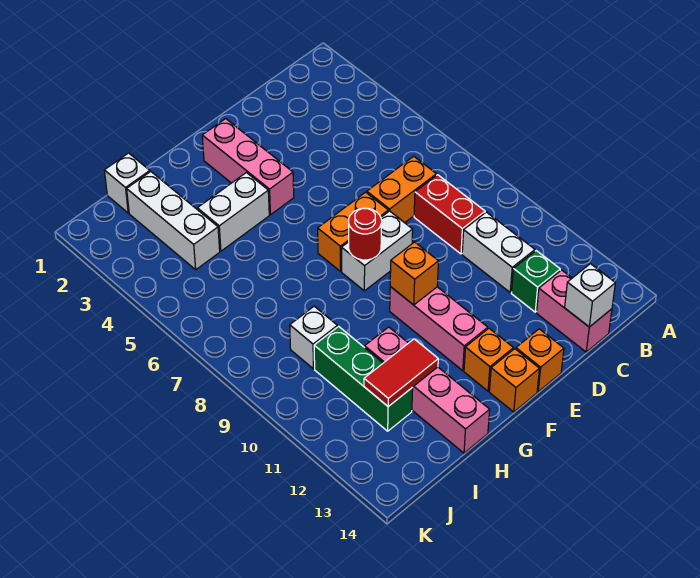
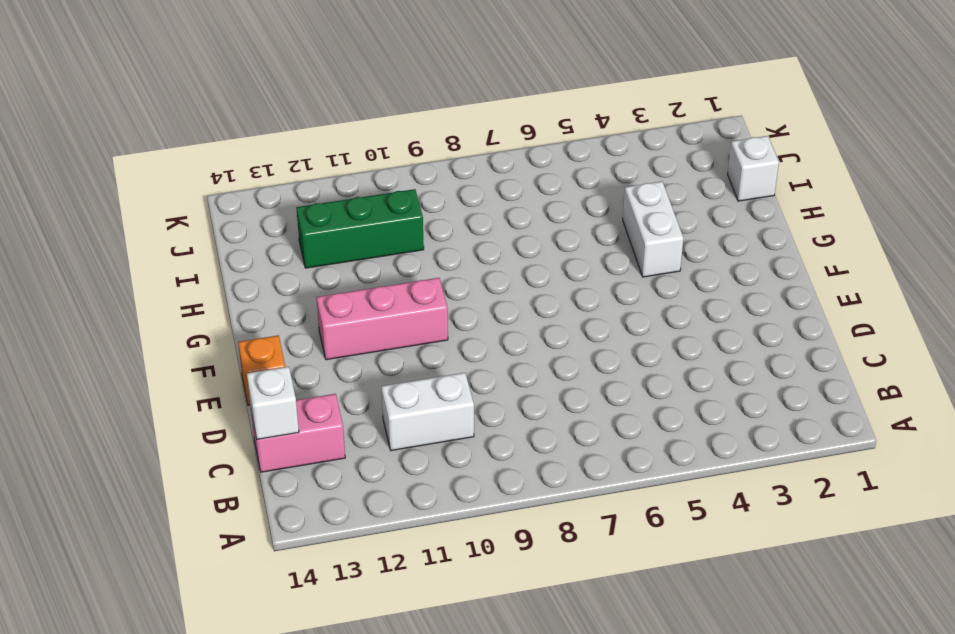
none -> orange brick C7:D7 level 1
none -> red brick C8:C9 level 1
none -> green brick C12 level 1

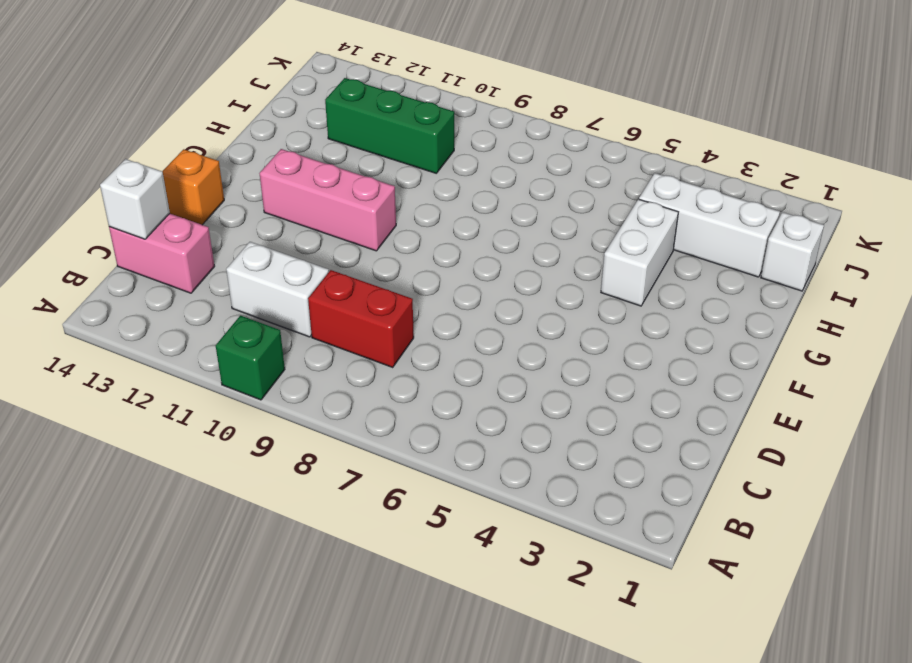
green brick A10 level 1 -> green brick C12 level 1
none -> orange brick C7:D7 level 1
none -> orange brick E7:F7 level 1
none -> white brick E8:F8 level 1

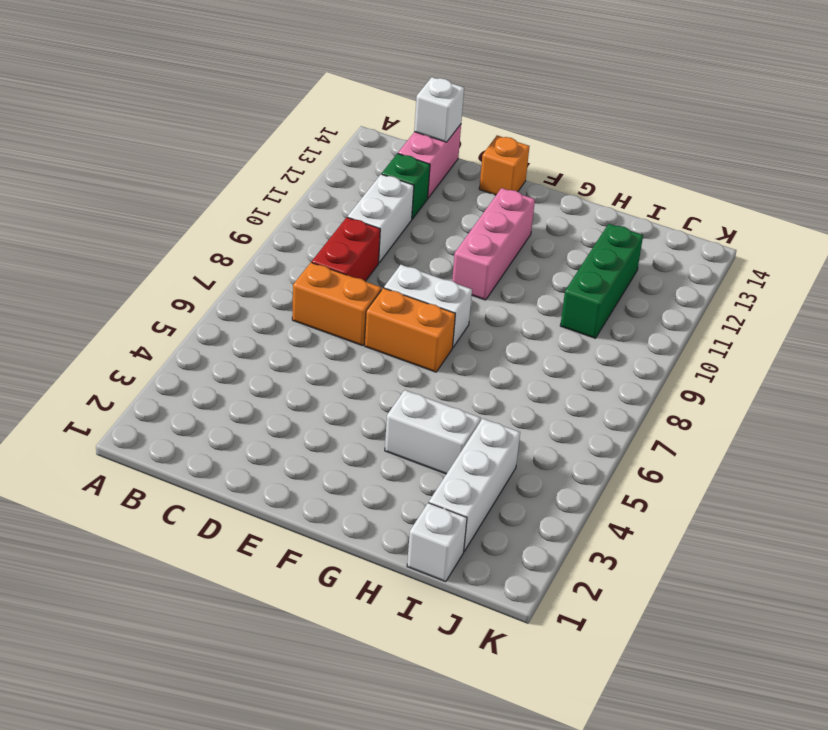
none -> pink brick F2:F4 level 1
none -> orange brick F13 level 1
none -> orange brick F14 level 1

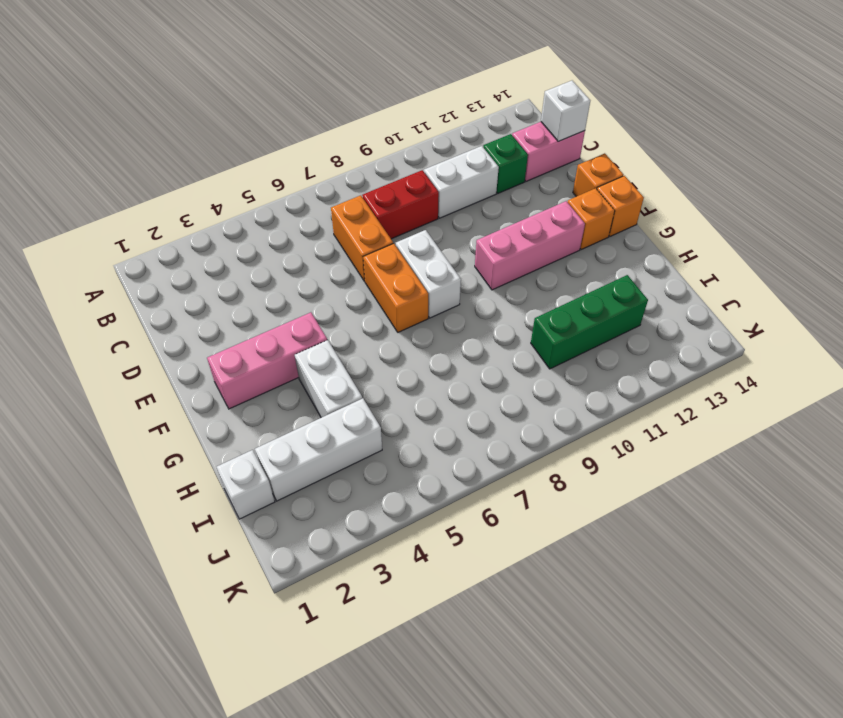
none -> pink brick H11:H14 level 1
none -> white brick I9 level 1
none -> red round brick F8 level 2

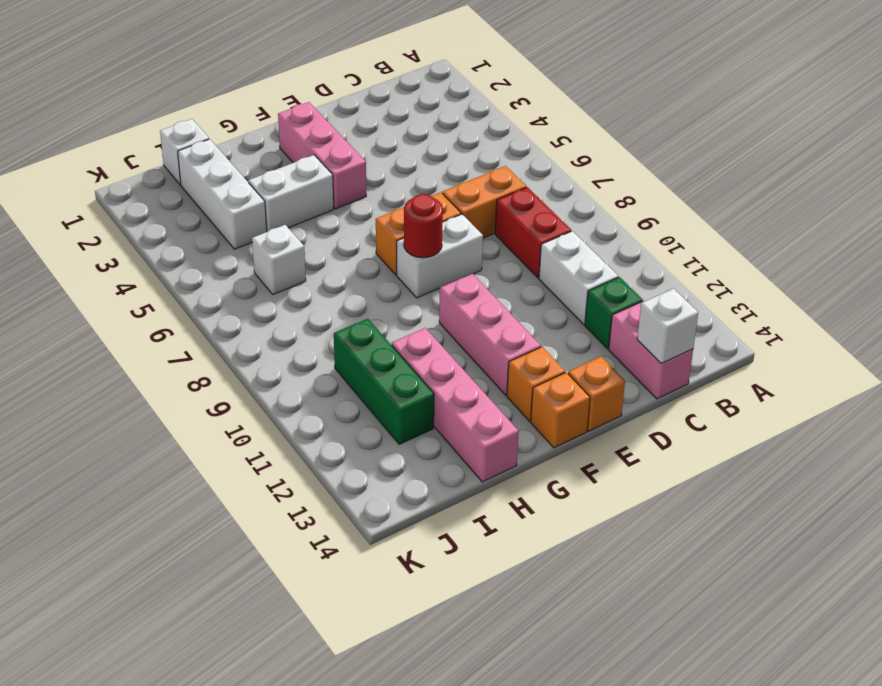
white brick I6 level 1 -> white brick I9 level 1
none -> orange brick F10 level 2
none -> red tile H12:I12 level 2

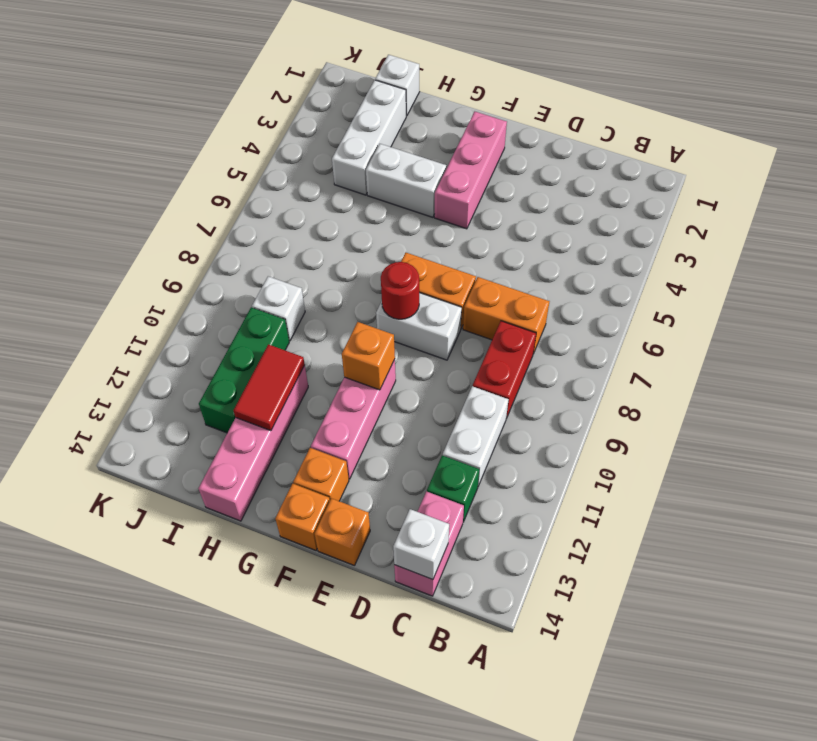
red tile H11:H12 level 2 -> red tile H12:I12 level 2

